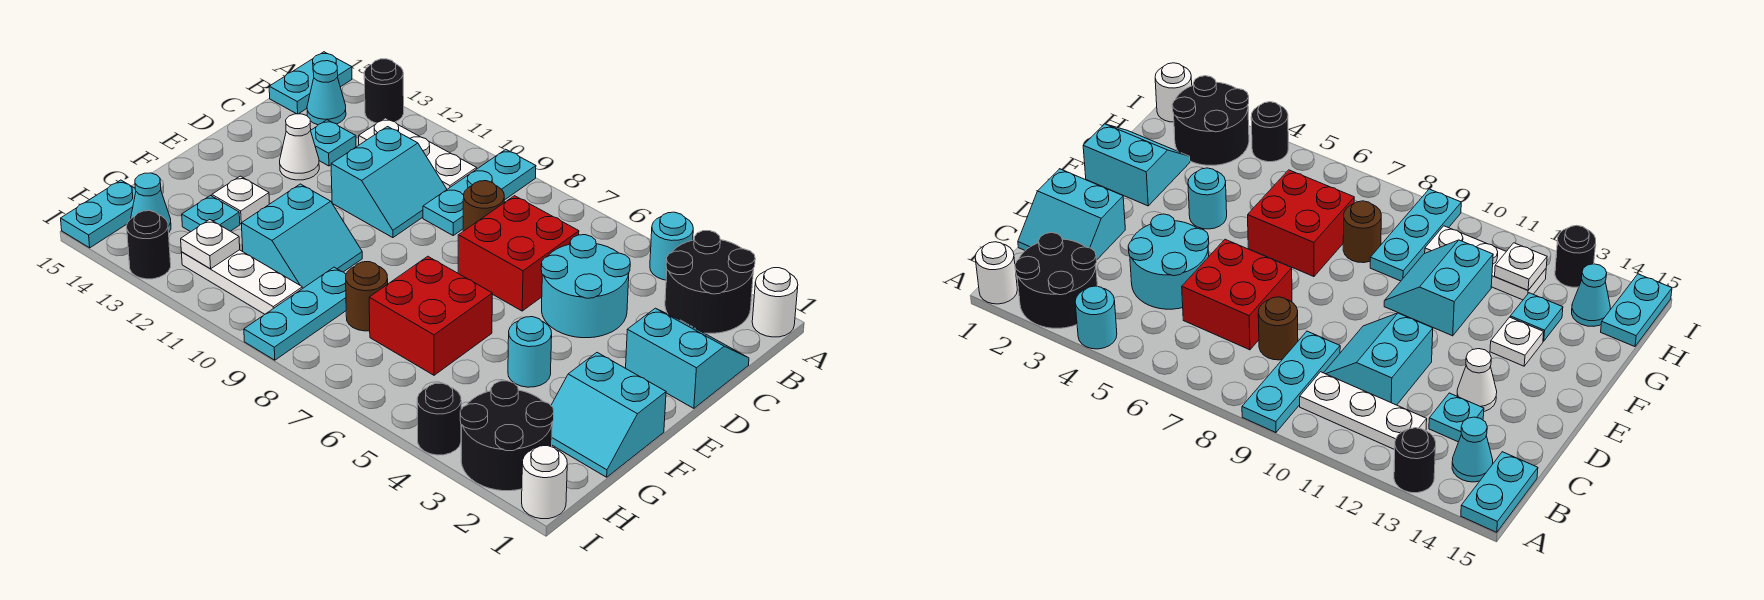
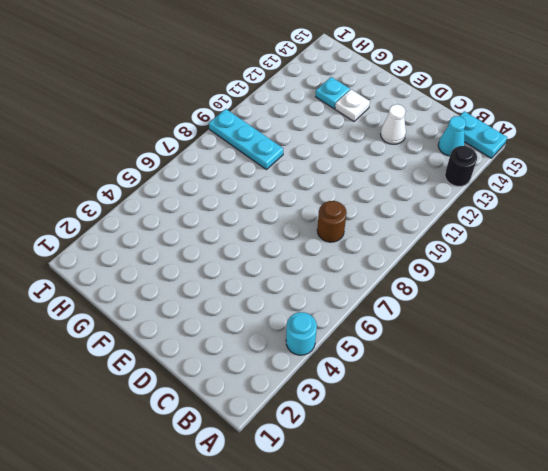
none -> white round brick A1 level 1
none -> black round brick A2:B3 level 1
none -> cyan plate A9:C9 level 1
none -> white plate B10:B12 level 1

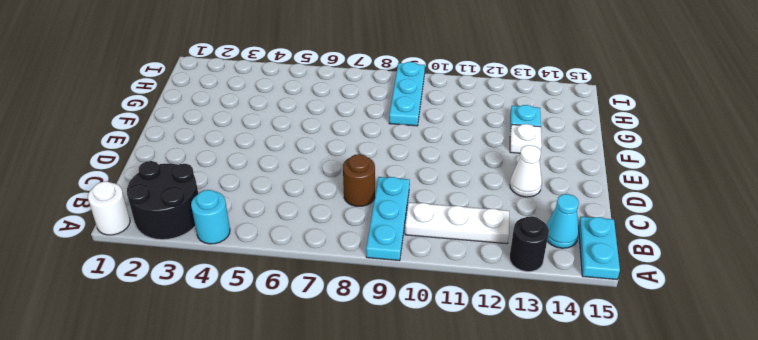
none -> cyan slope C1:D2 level 1 top D
none -> cyan round brick C4:D5 level 1
none -> red brick C6:D7 level 1
none -> cyan slope C10:D11 level 1 top 11

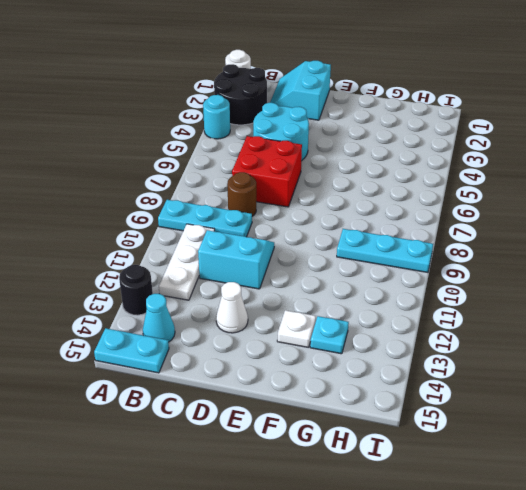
none -> cyan plate C13 level 1
none -> cyan slope F1:G2 level 1 top F
none -> cyan round brick F4 level 1
none -> red brick F6:G7 level 1

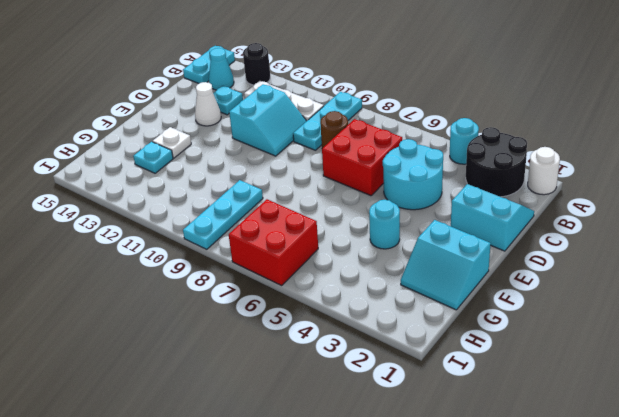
red brick H6:I7 level 1 -> red brick F6:G7 level 1
none -> cyan slope F10:G11 level 1 top 11
none -> brown round brick G8 level 1
none -> black round brick H2:I3 level 1
none -> white plate H10:H12 level 1

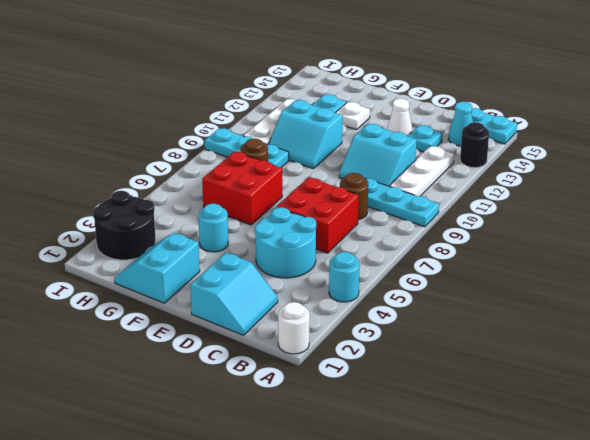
none -> black round brick A2:B3 level 1
none -> cyan cone H14 level 1
none -> cyan plate H15:I15 level 1
none -> white round brick I1 level 1

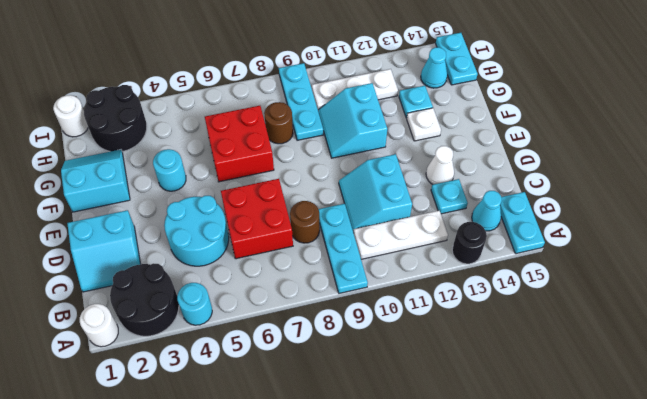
none -> black round brick I4 level 1
none -> black round brick I13 level 1
none -> white plate H12 level 2

